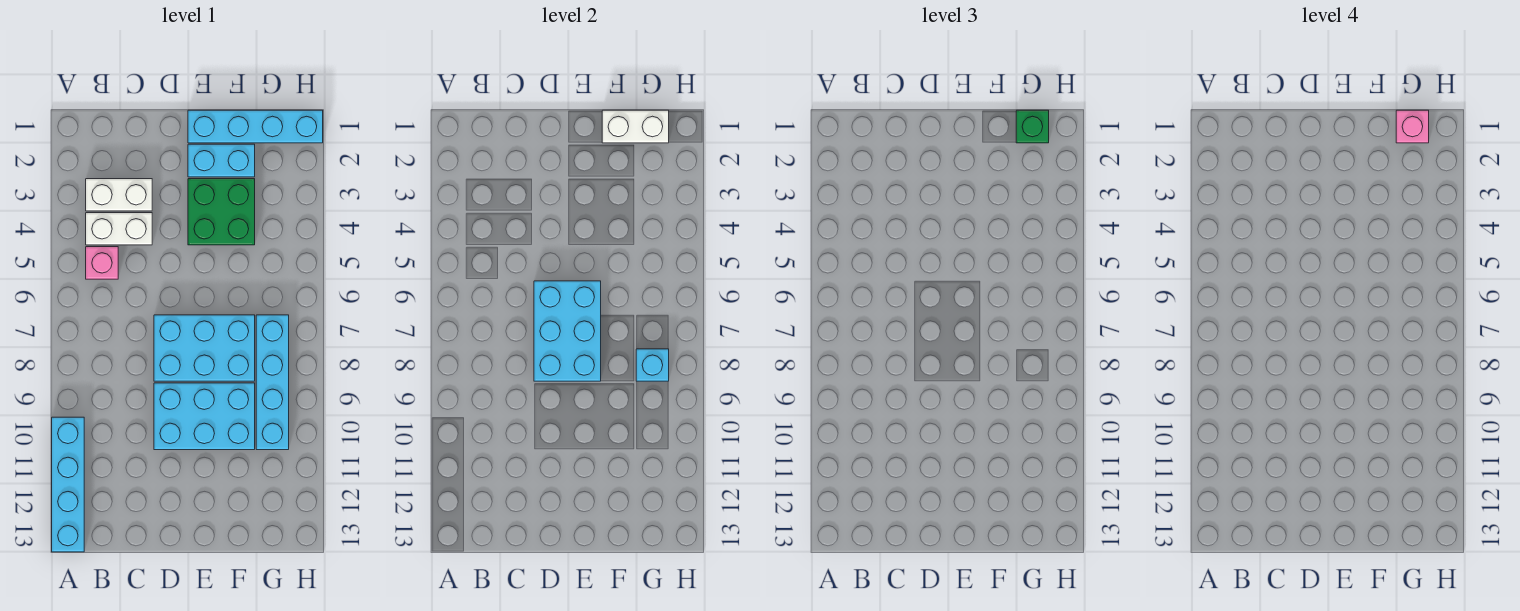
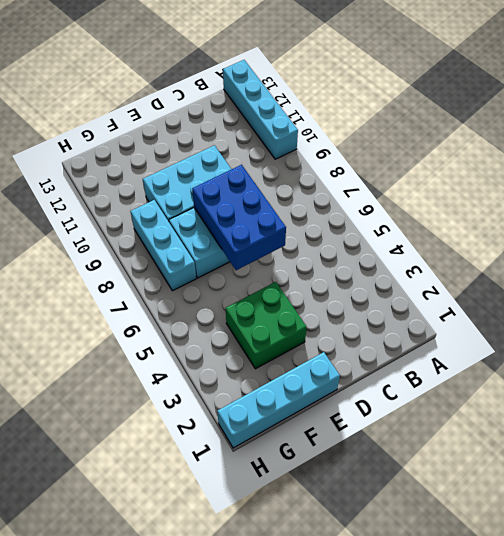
blue brick D6:E8 level 2 -> cyan brick D6:E8 level 2
cyan brick G7:G9 level 1 -> cyan brick G7:G10 level 1
none -> white brick B3:C3 level 1
none -> white brick B4:C4 level 1
none -> pink brick B5 level 1

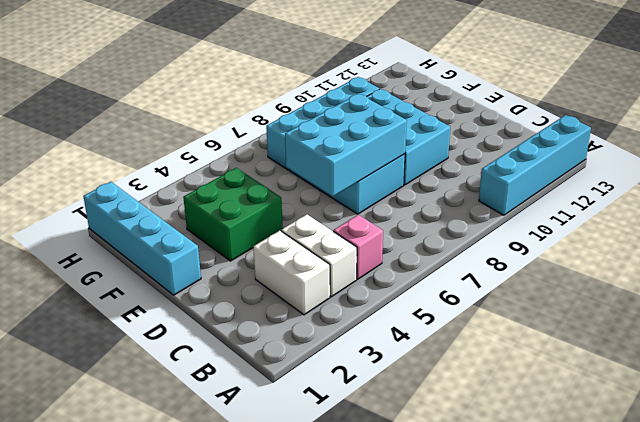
none -> cyan brick E2:F2 level 1
none -> white brick F1:G1 level 2
none -> cyan brick G8 level 2

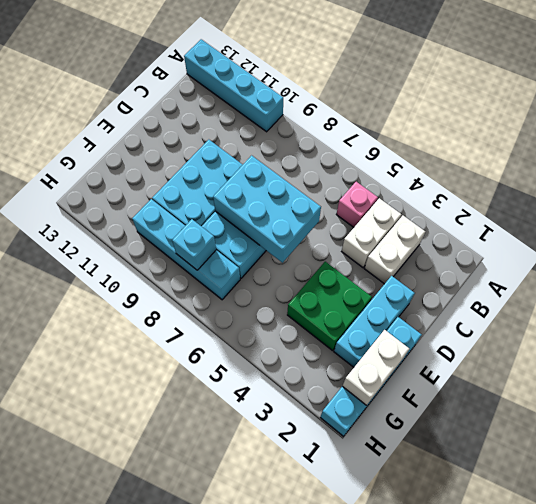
cyan brick D2:F2 level 1 -> cyan brick E2:F2 level 1
none -> green brick G1 level 3
none -> pink brick G1 level 4

